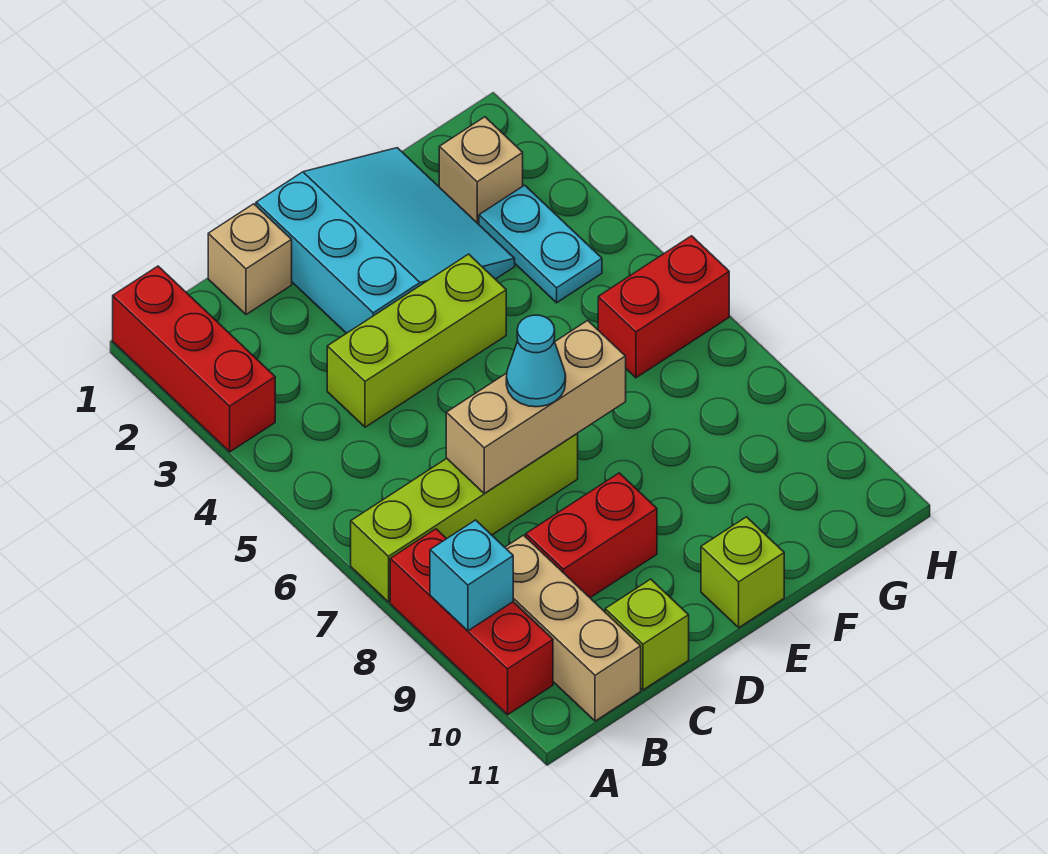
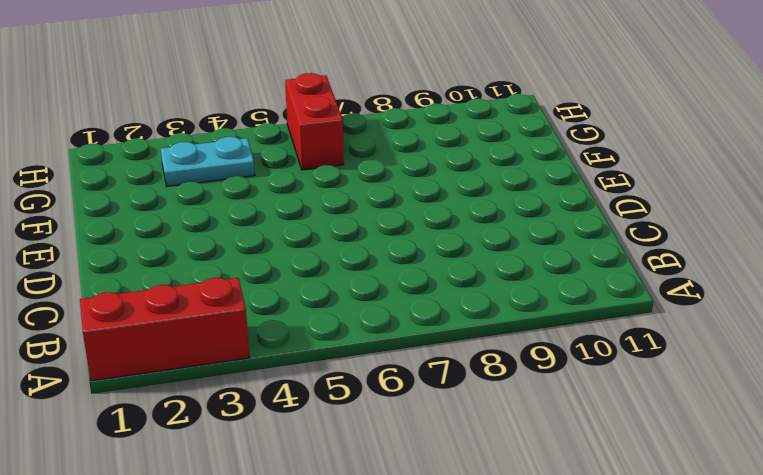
none -> lime brick A7:D7 level 1
none -> red brick A8:A10 level 1
none -> tan brick B9:B11 level 1

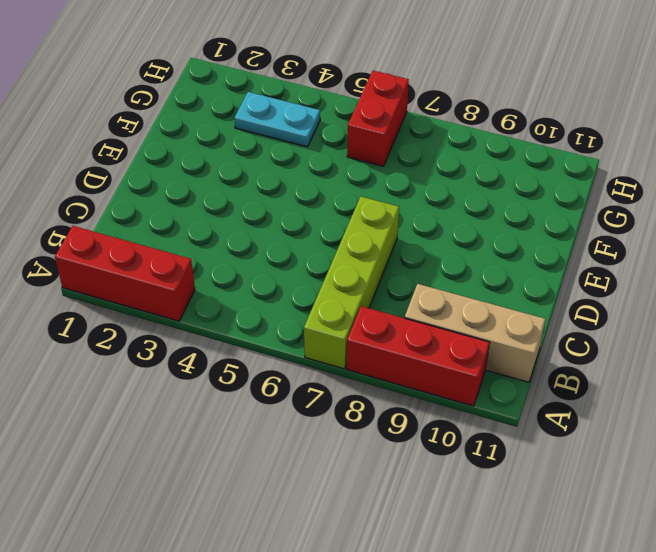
none -> tan brick C1 level 1
none -> lime brick C4:E4 level 1
none -> red brick C9:D9 level 1

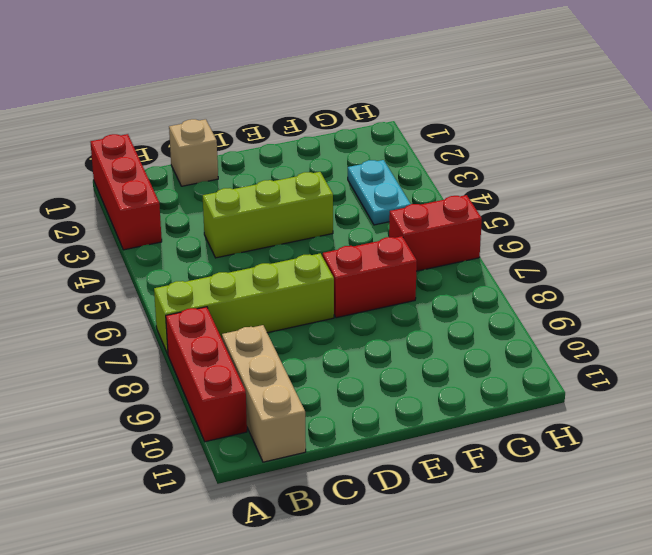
red brick E7:F7 level 1 -> red brick C9:D9 level 1
none -> lime brick C11 level 1
none -> cyan slope D1:F3 level 1 top D
none -> lime brick E11 level 1

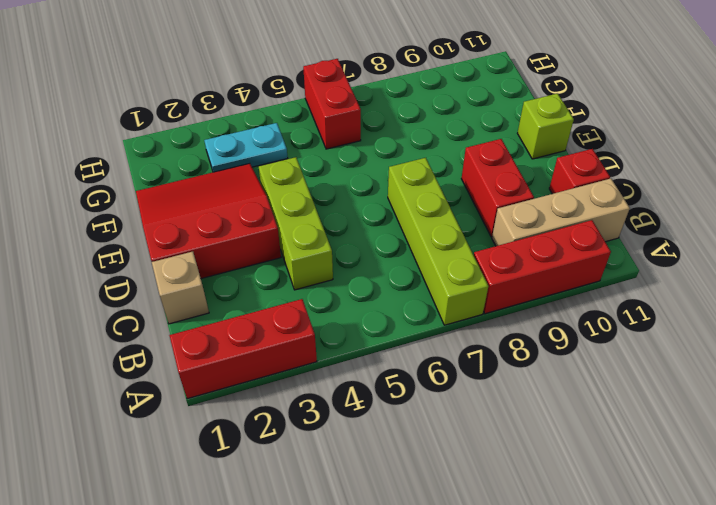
red brick C11 level 1 -> lime brick C11 level 1
red slope D1:F3 level 1 top D -> cyan slope D1:F3 level 1 top D
none -> tan brick G2 level 1
none -> cyan brick A9 level 2
none -> tan brick C7:E7 level 2

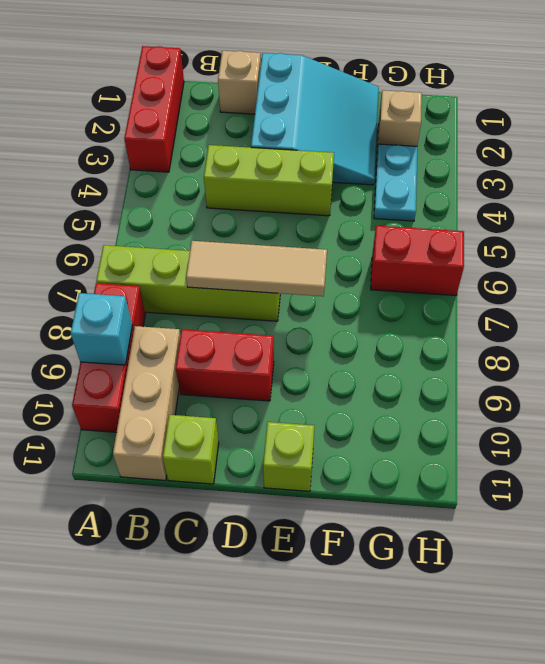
tan tile C7:E7 level 2 -> tan brick C7:E7 level 2
none -> cyan cone D7 level 3

